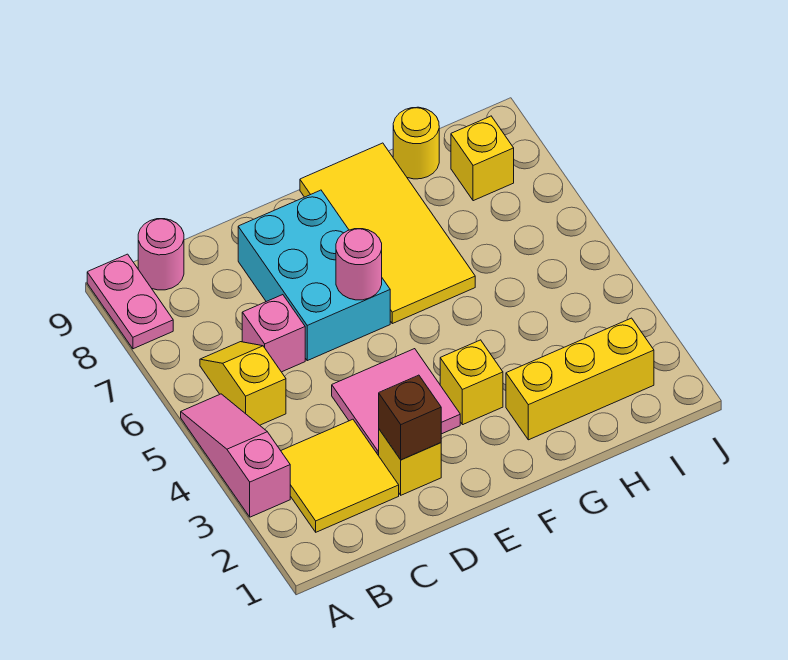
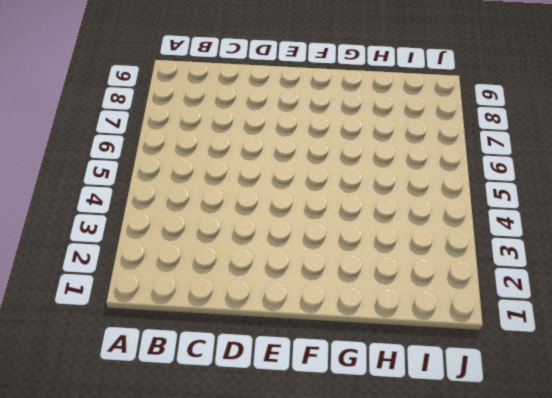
none -> pink slope A3:A5 level 1 top 3
none -> pink plate A8:A9 level 1
none -> yellow tile B2:C3 level 1

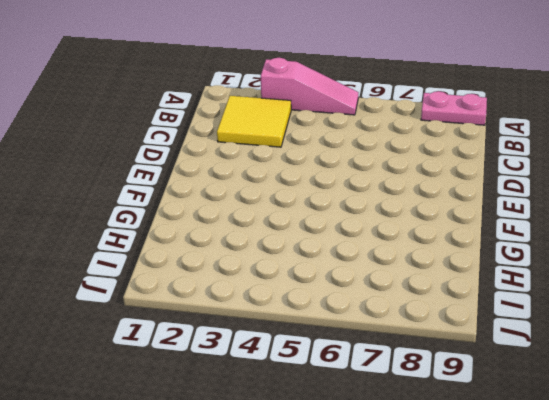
none -> yellow slope B5:B6 level 1 top 5
none -> pink round brick B9 level 1
none -> pink brick C6 level 1

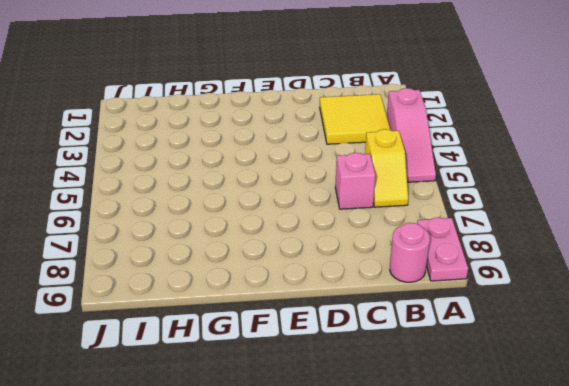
none -> yellow brick D2 level 1
none -> pink tile D3:E4 level 1
none -> cyan brick D6:E8 level 1

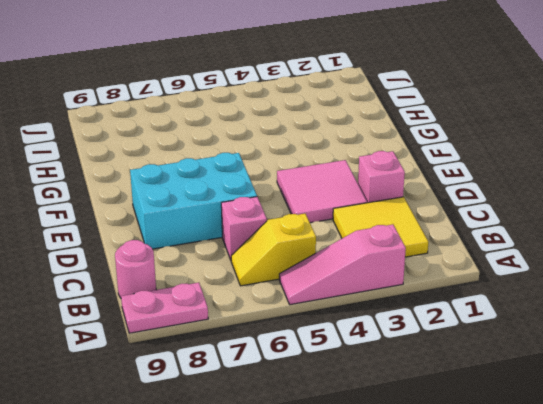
pink brick D2 level 1 -> yellow brick D2 level 1
none -> yellow brick F3 level 1
none -> yellow tile F6:G9 level 1
none -> yellow brick G2:I2 level 1

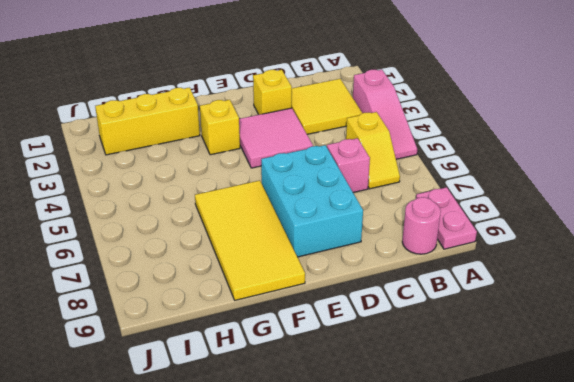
none -> yellow round brick H9 level 1
none -> yellow brick I8 level 1
none -> brown brick D2 level 2

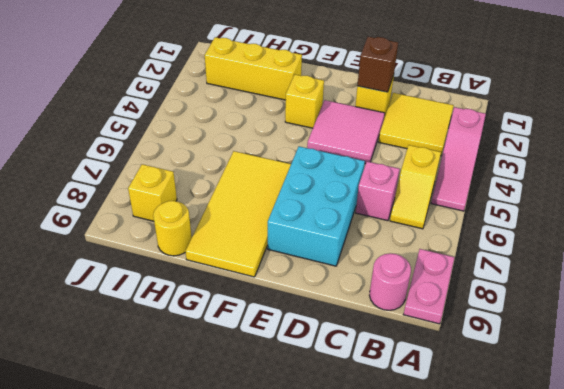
none -> pink round brick E6 level 2

